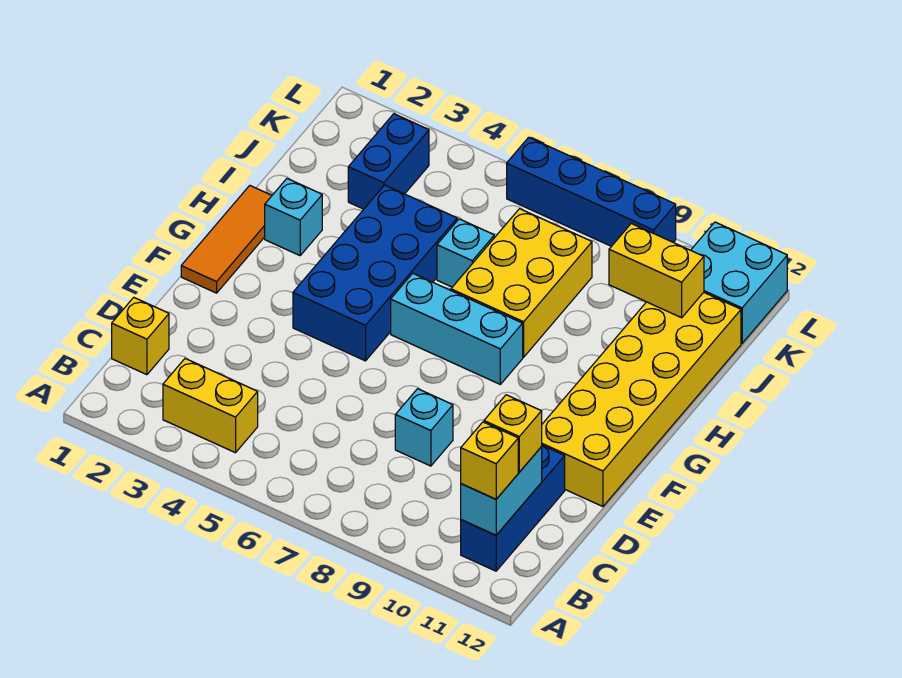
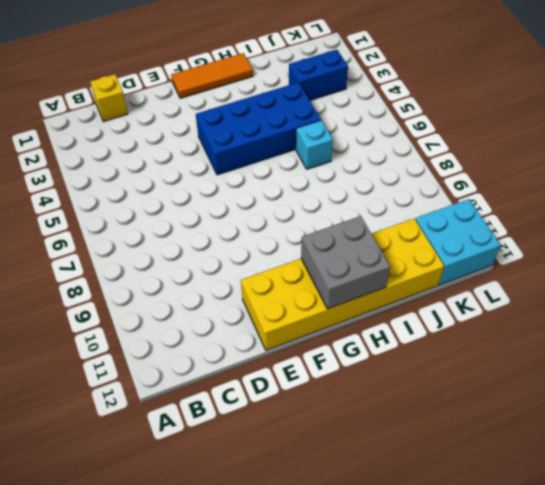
grey brick G11:H12 level 2 -> none
none -> yellow brick B3:B4 level 1
none -> blue brick B11:D11 level 1
none -> cyan brick D8 level 1

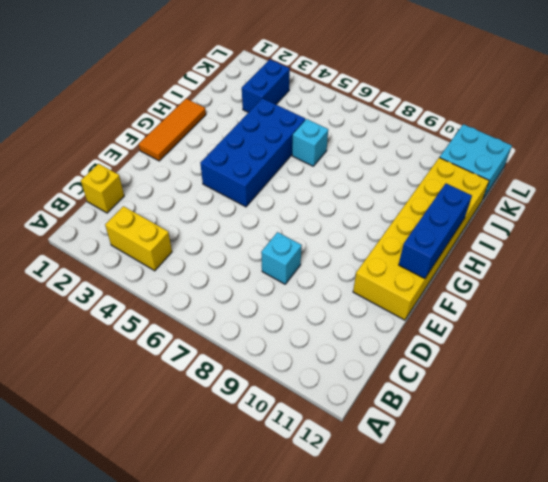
blue brick F12:H12 level 2 -> blue brick B11:D11 level 1
none -> cyan brick G6:G8 level 1
none -> cyan brick H2 level 1
none -> yellow brick H7:J8 level 1

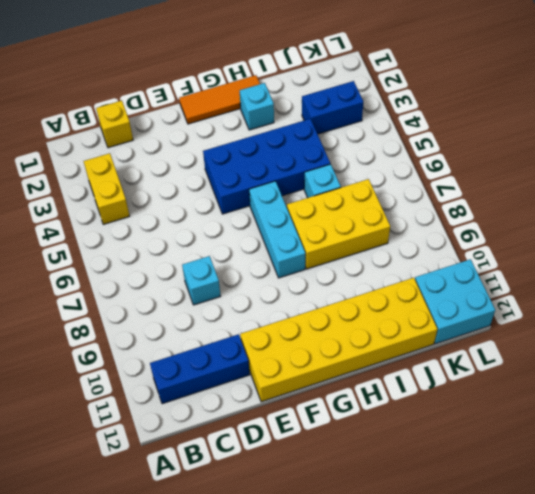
none -> blue brick L6:L9 level 1
none -> cyan brick B11:C11 level 2
none -> yellow brick J10:J11 level 2

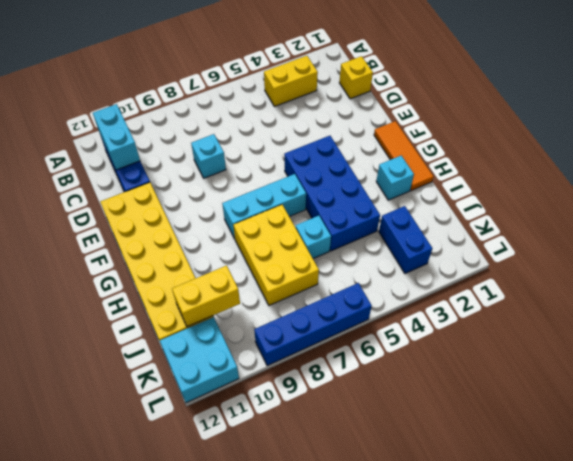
none -> yellow brick B11 level 3
none -> yellow brick C11 level 3

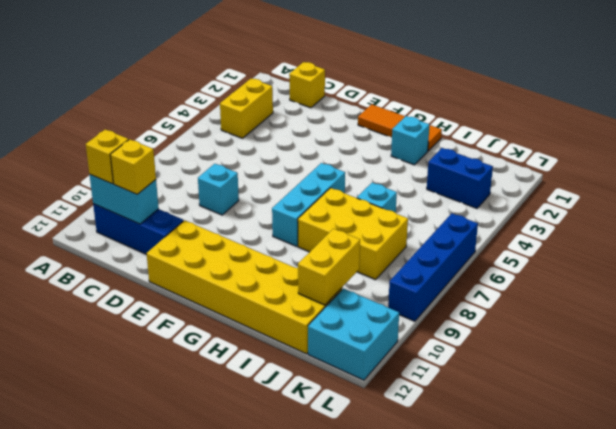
none -> blue brick F4:I5 level 1

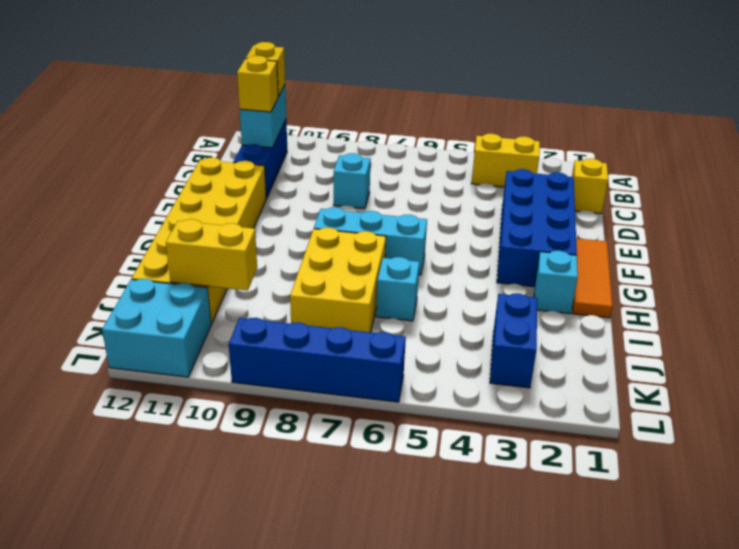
blue brick D2:G3 level 1 -> blue brick F4:I5 level 1

